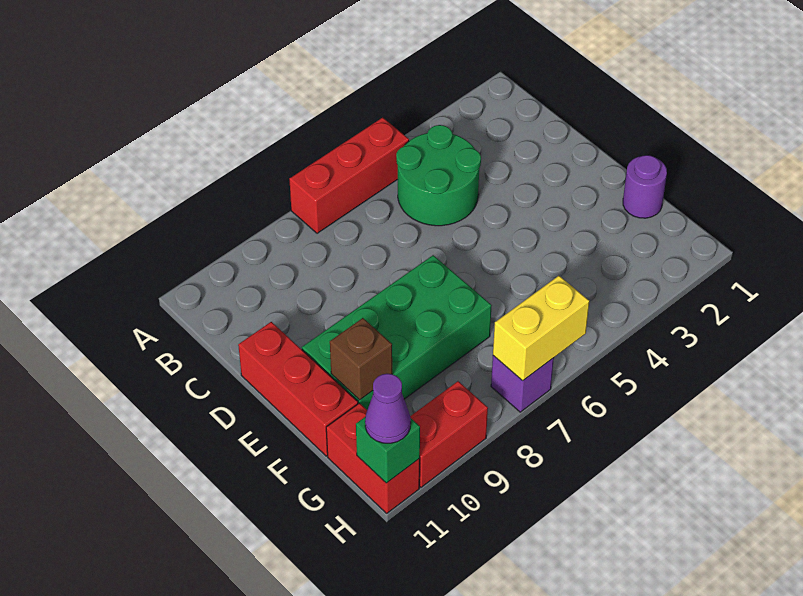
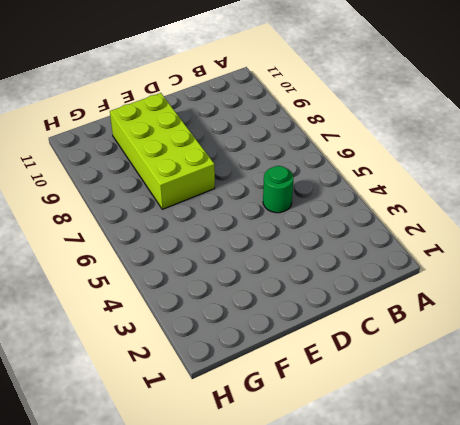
green round brick C5 level 1 -> green round brick B4:C5 level 1
lime brick E7:F10 level 1 -> green brick E7:F10 level 1
none -> red brick A5:A7 level 1
none -> red brick D11:F11 level 1
none -> purple round brick F1 level 1

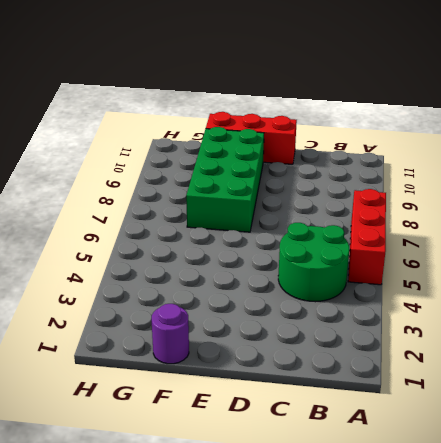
none -> red brick G11:H11 level 1
none -> purple brick H7 level 1
none -> red brick H9:H10 level 1

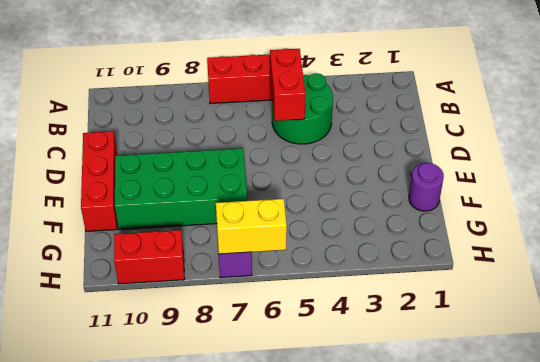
red brick B5:C5 level 2 -> red brick G11:H11 level 1
none -> brown brick F10 level 2
none -> green brick H11 level 2
none -> purple cone H11 level 3

